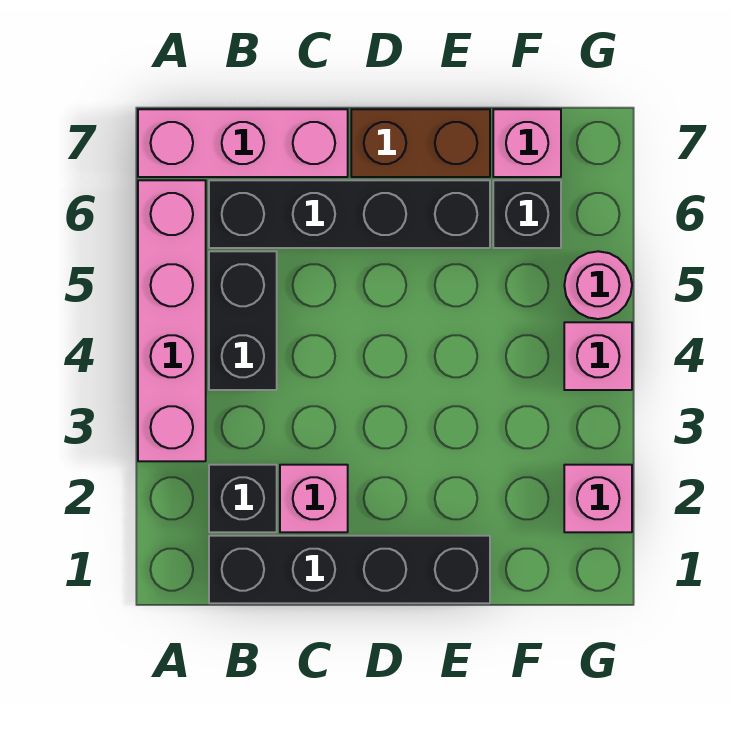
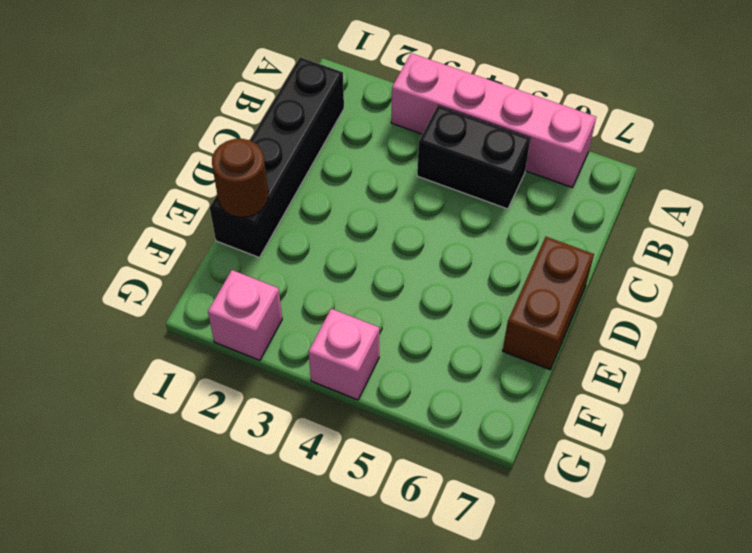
brown round brick E1 level 2 -> none
none -> pink brick A7:C7 level 1
none -> black brick B2 level 1
none -> black brick B6:E6 level 1

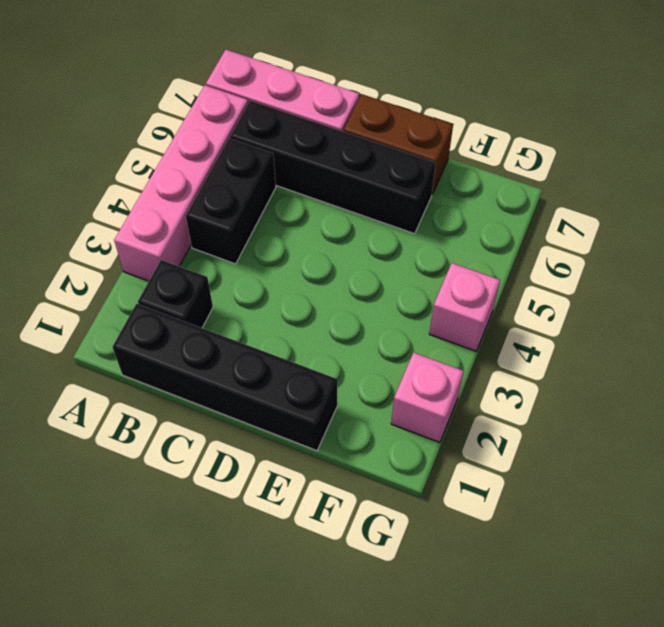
none -> pink brick C2 level 1
none -> black brick F6 level 1
none -> pink brick F7 level 1

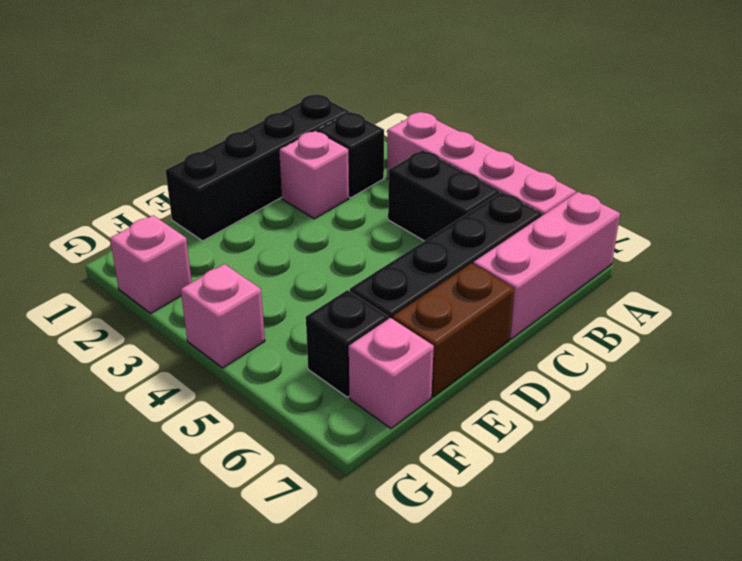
none -> pink round brick G5 level 1

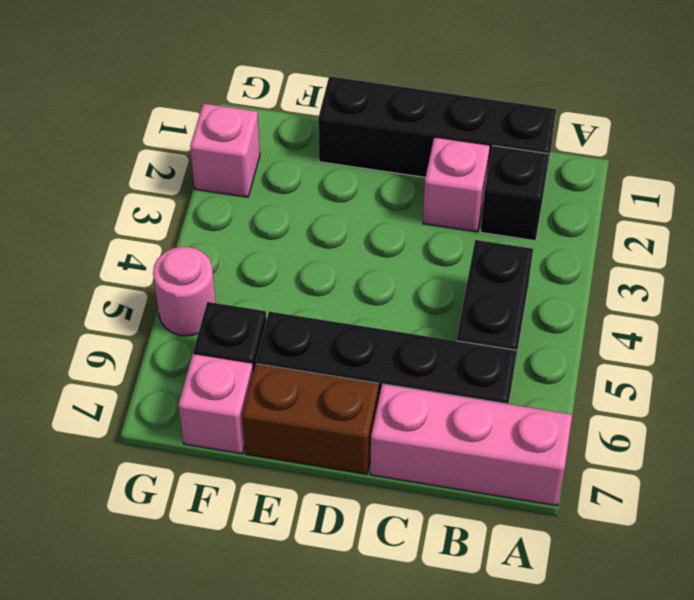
none -> pink brick A3:A6 level 1
none -> pink brick G4 level 1

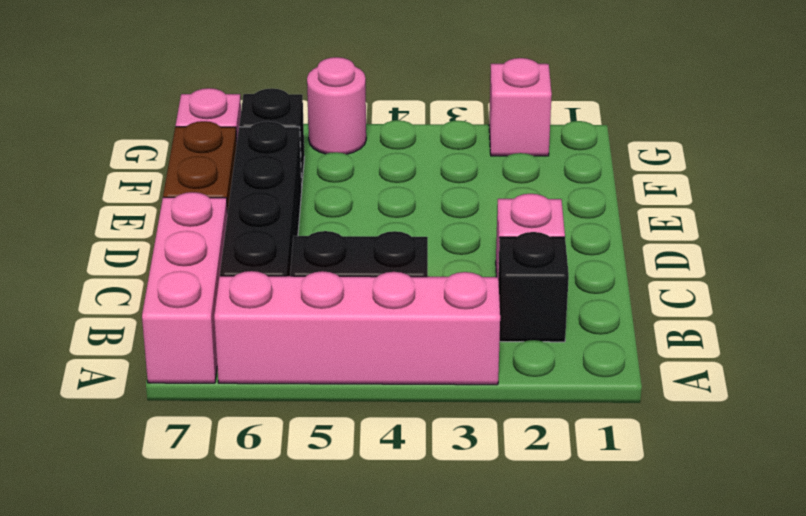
none -> black brick B1:E1 level 1
none -> pink brick G4 level 1

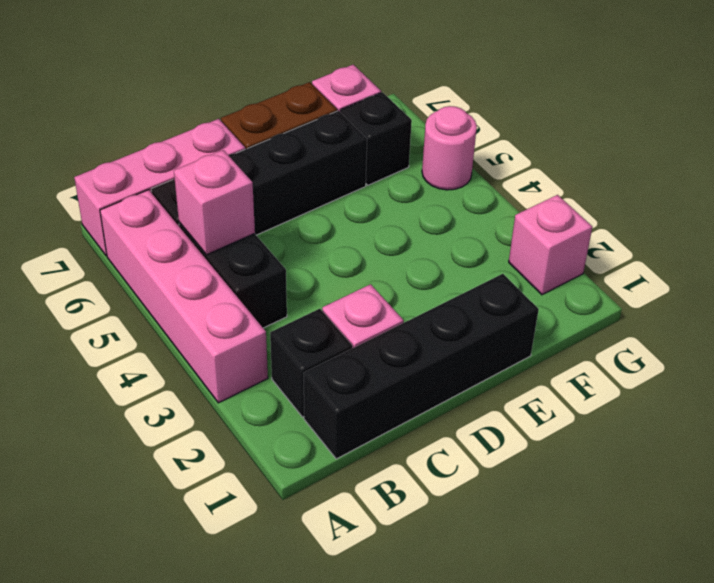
pink brick B5 level 2 -> pink brick G4 level 1

